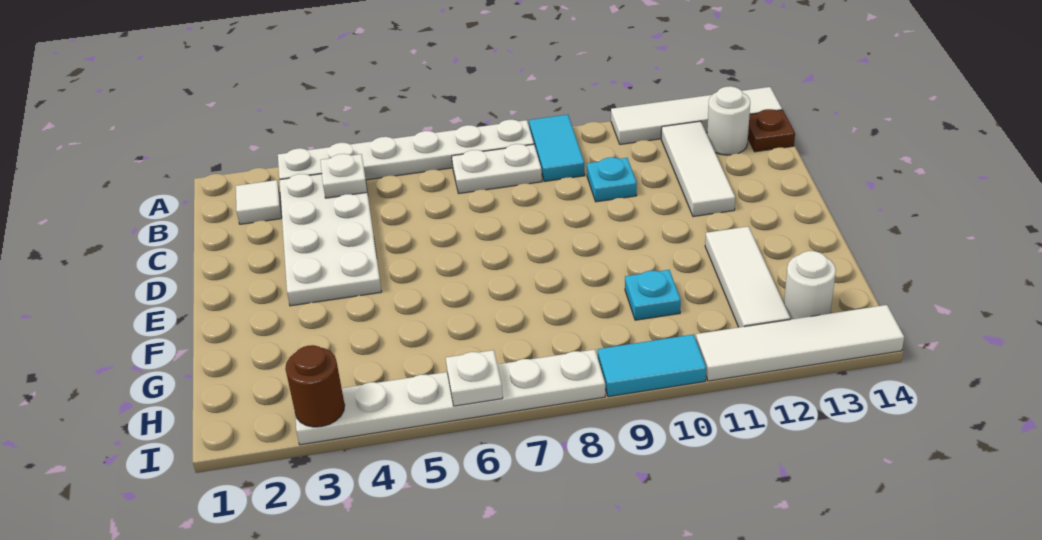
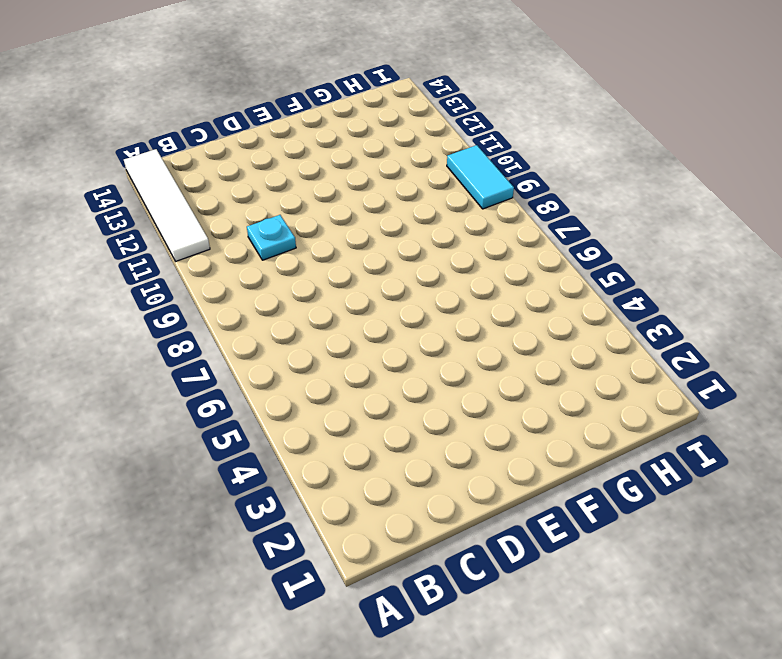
none -> white plate A3:A8 level 1
none -> cyan tile A9:B9 level 1
none -> white tile B2 level 1

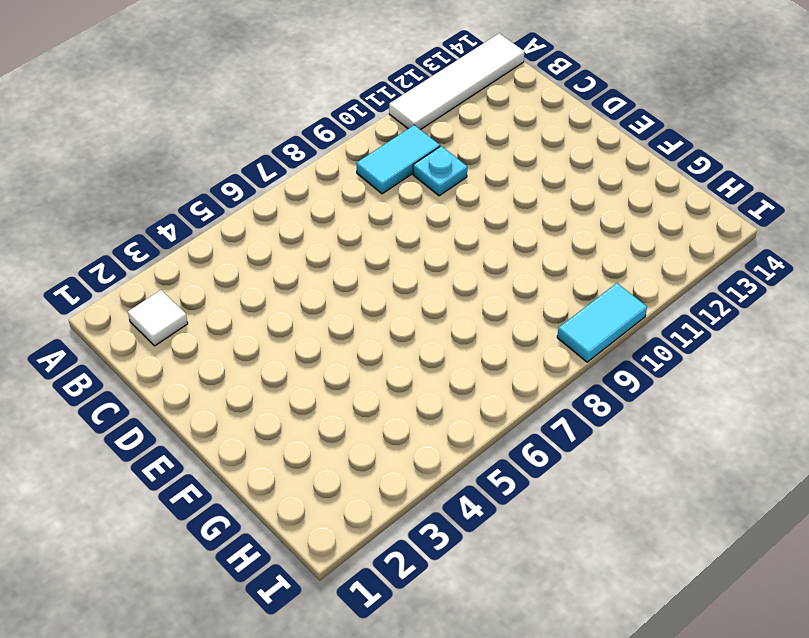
cyan tile B9:B10 level 1 -> cyan tile A9:B9 level 1
none -> white plate A3:A8 level 1
none -> white plate B3:E4 level 1
none -> white plate B7:B8 level 1

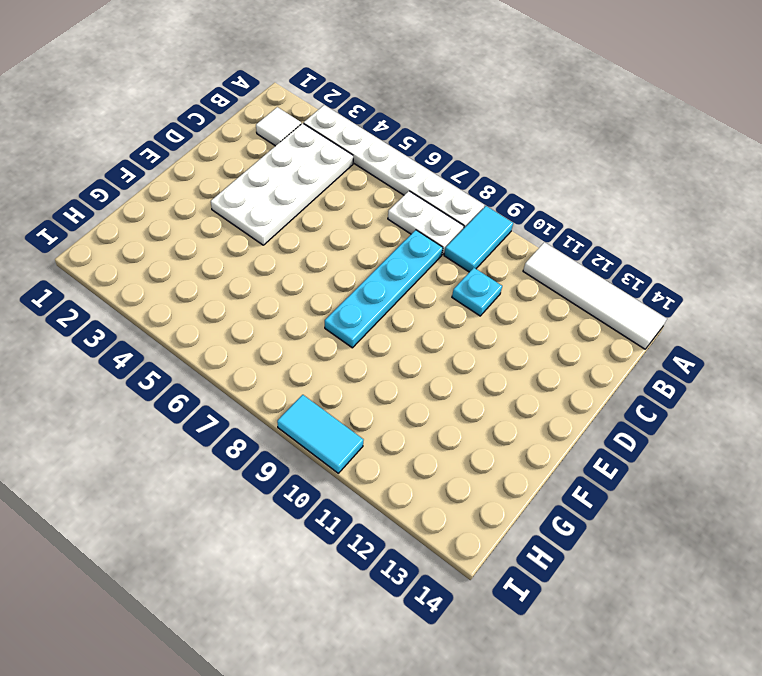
cyan plate C8:F8 level 1 -> none
none -> white tile B12:D12 level 1
none -> white round brick B13 level 1
none -> brown plate B14 level 1

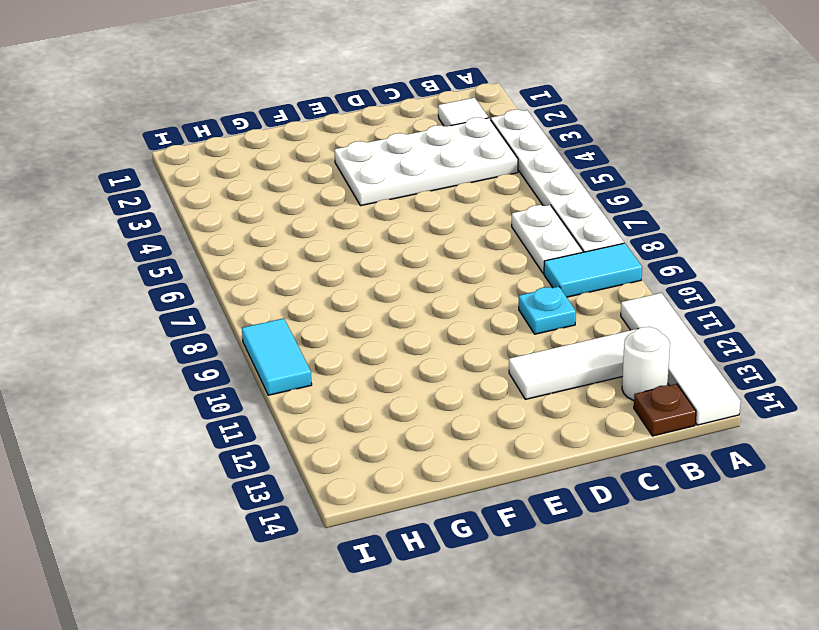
none -> white tile F12:H12 level 1
none -> cyan plate G10 level 1
none -> white round brick H13 level 1

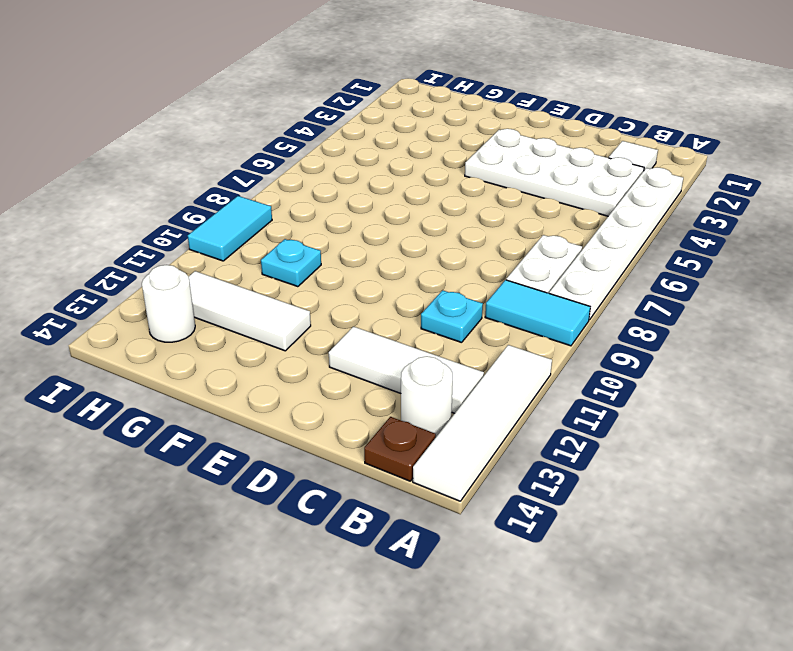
none -> white plate I3:I8 level 1
none -> white tile I11:I14 level 1
none -> white plate B4 level 2

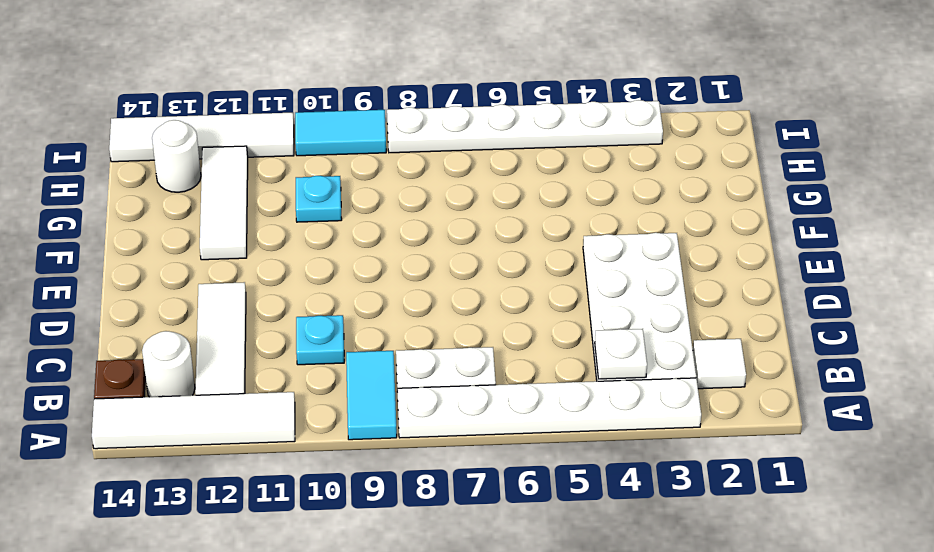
none -> brown round brick I3 level 2
none -> white plate I6 level 2

